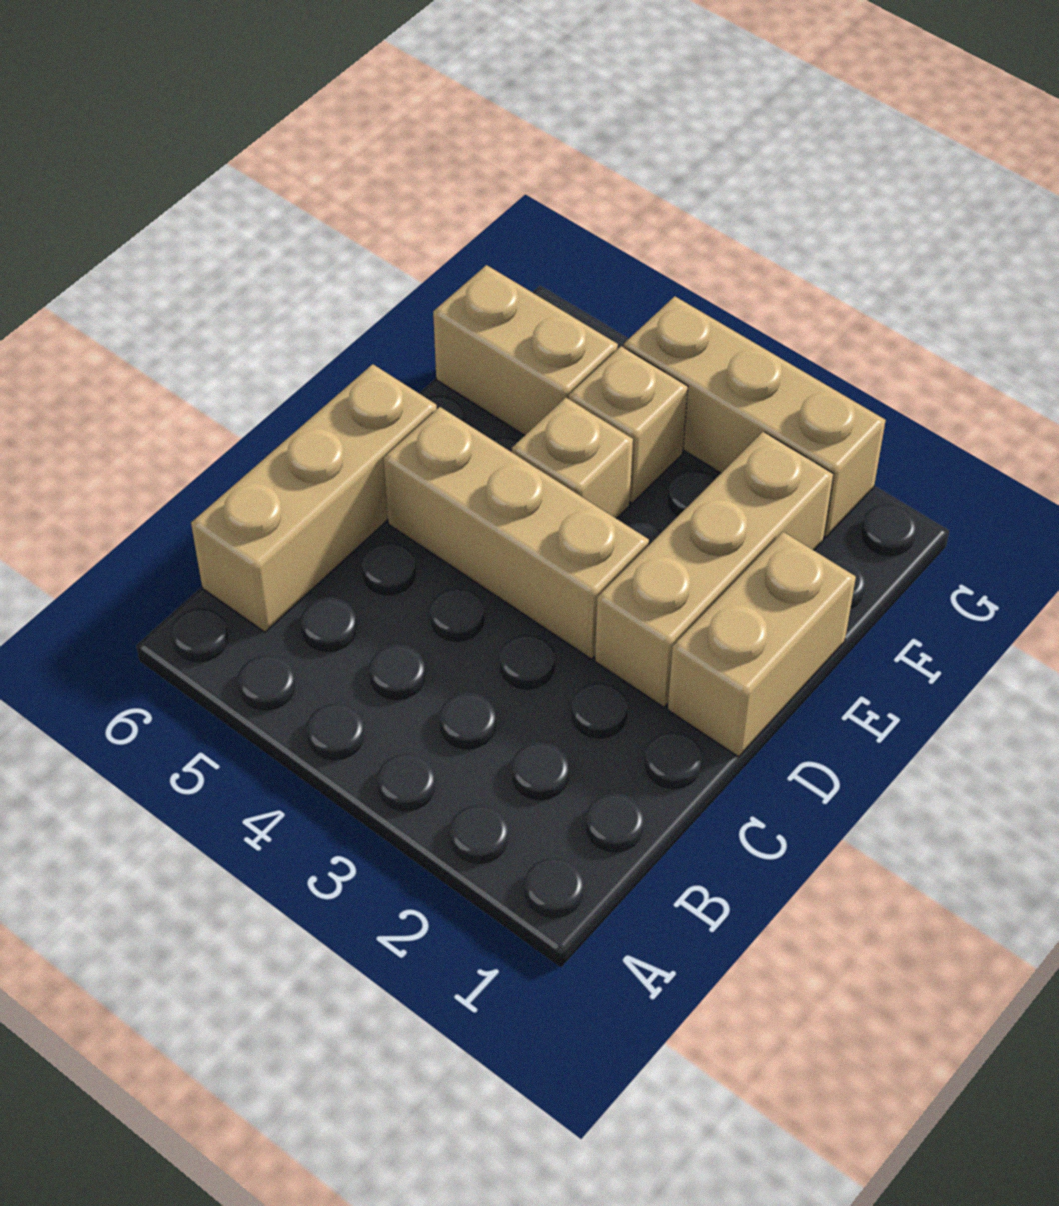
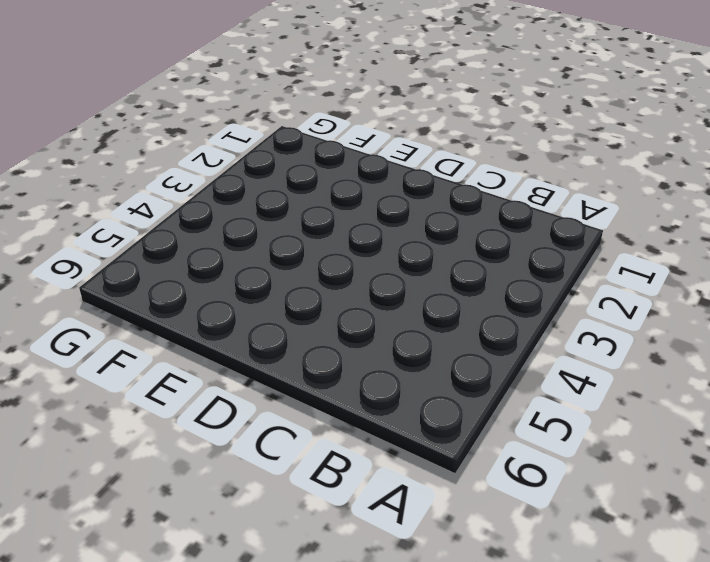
none -> tan brick B6:D6 level 1
none -> tan brick D1:E1 level 1

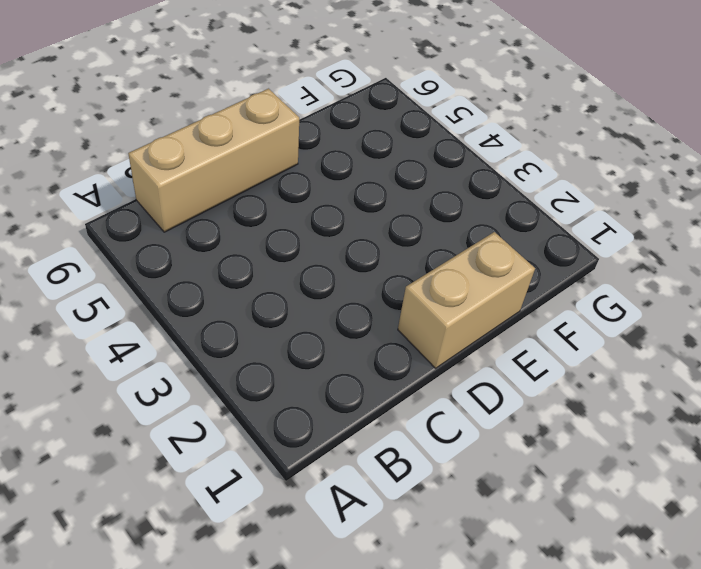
none -> tan brick D2:F2 level 1
none -> tan brick D3:D5 level 1

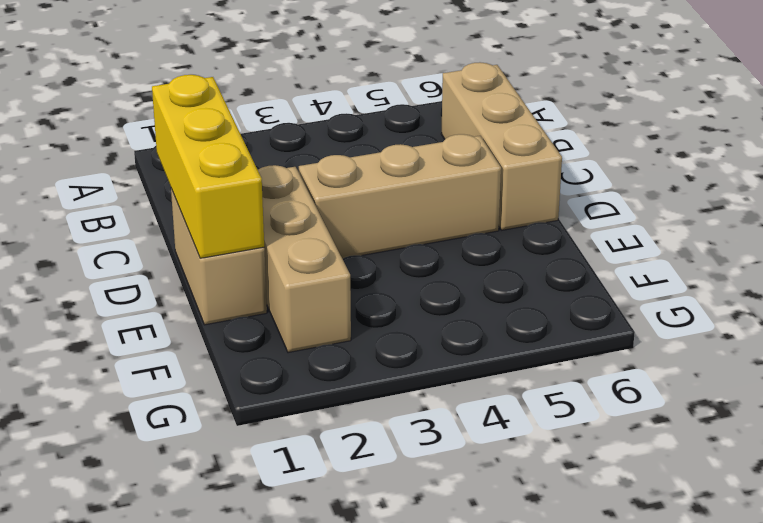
yellow brick C1:E1 level 2 -> none
none -> tan brick E4 level 1
none -> tan brick F4 level 1

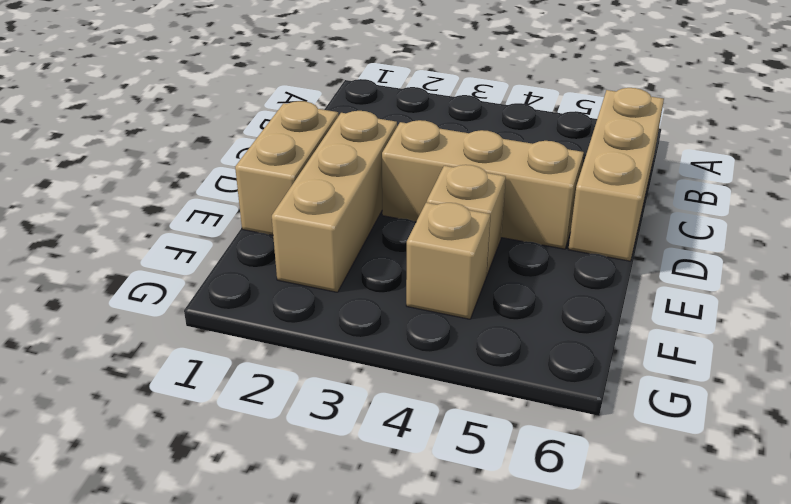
none -> tan brick F5:F6 level 1
none -> tan brick G2:G4 level 1

